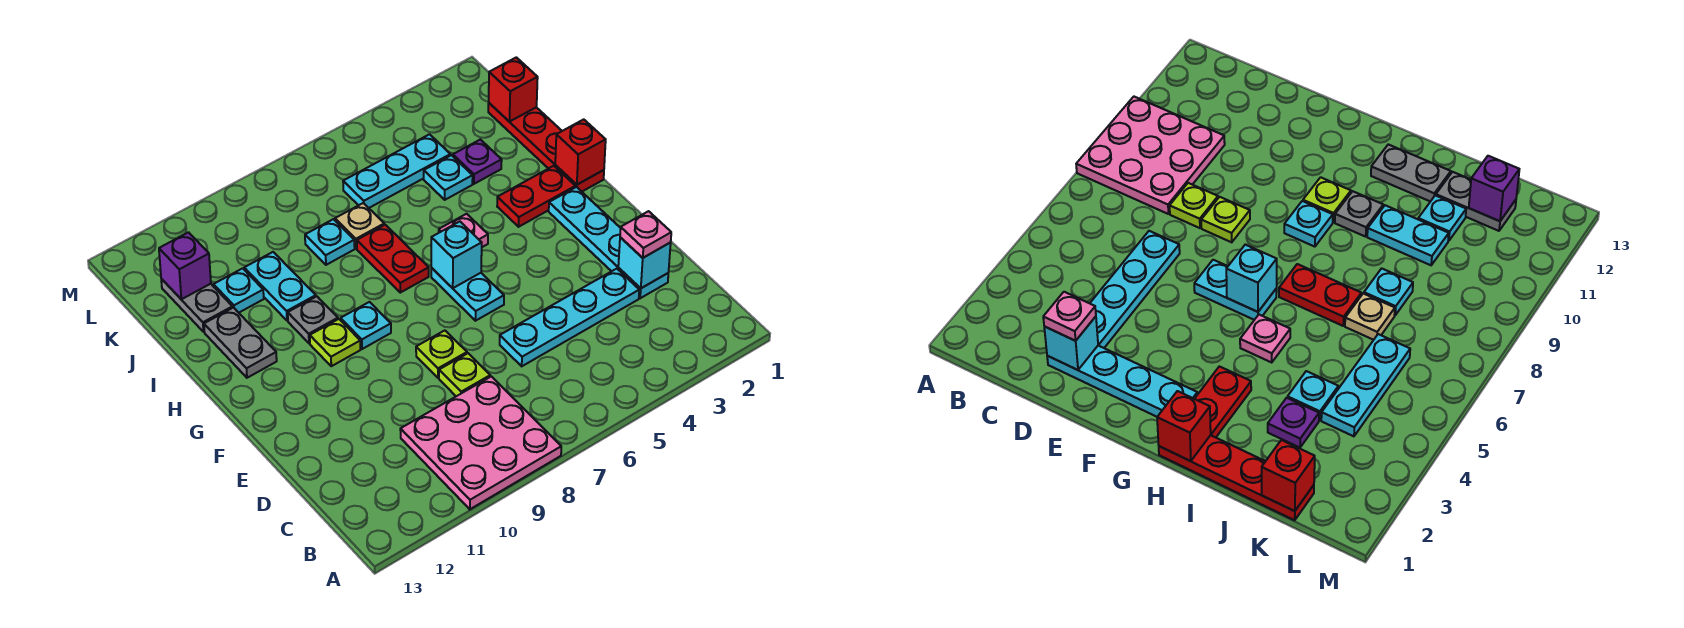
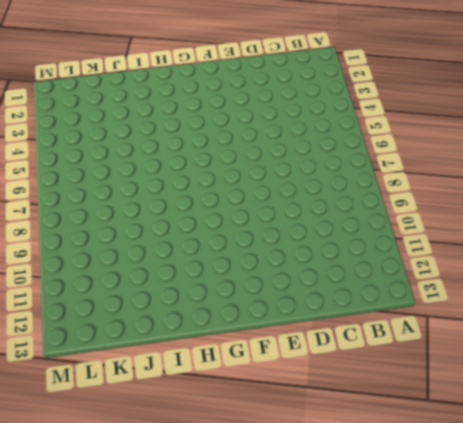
none -> pink plate A8:C10 level 1
none -> cyan plate D2:G2 level 1
none -> cyan plate D3:D6 level 1

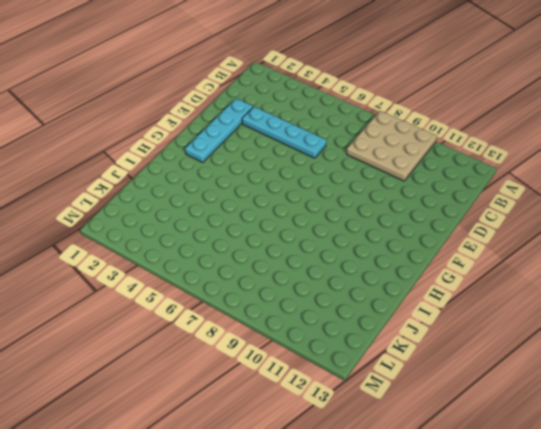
tan plate A8:C10 level 1 -> pink plate A8:C10 level 1
none -> lime plate D8 level 1
none -> lime plate E8 level 1
none -> cyan plate F6:G6 level 1

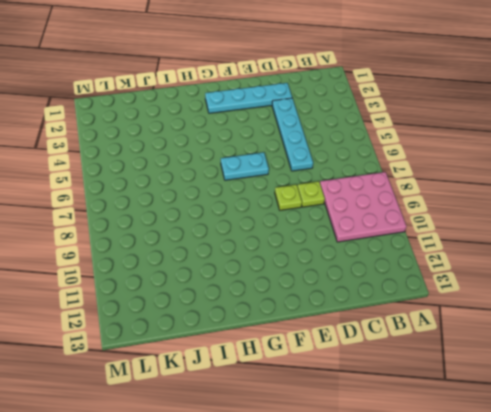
none -> cyan plate G9 level 1
none -> lime plate G10 level 1
none -> red plate H1:K1 level 1

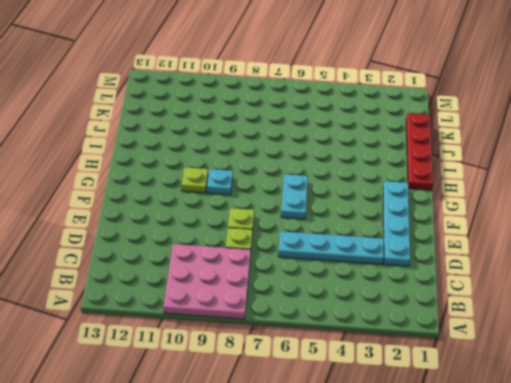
none -> red plate H2:H3 level 1
none -> pink plate H5 level 1
none -> red plate H7:I7 level 1

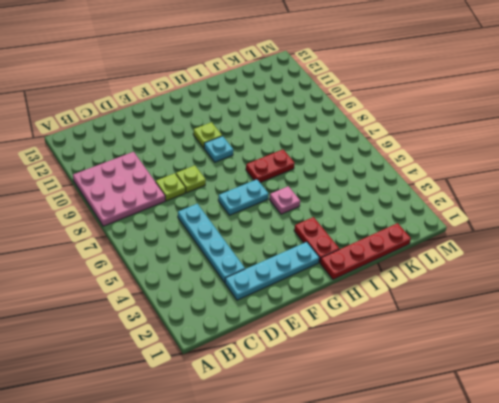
none -> grey plate H10 level 1
none -> grey plate H12:I12 level 1
none -> cyan plate I10:J10 level 1

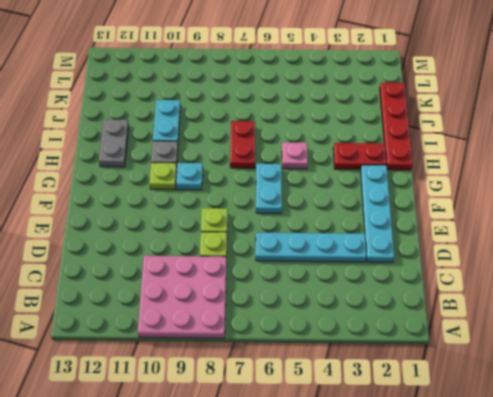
none -> purple plate J3 level 1
none -> cyan plate J4 level 1
none -> tan plate J7 level 1

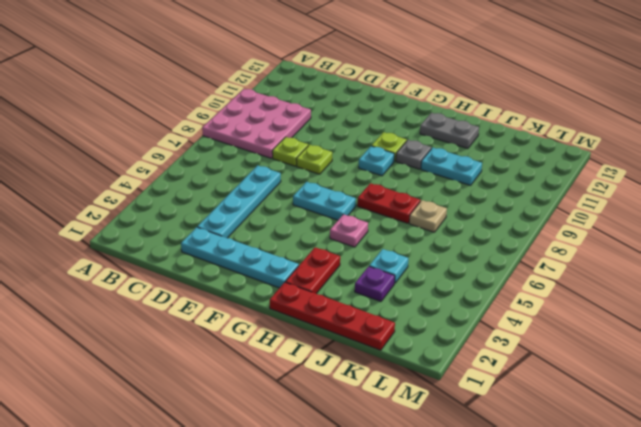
none -> cyan plate J8 level 1
none -> cyan plate J11 level 1
none -> grey plate J12:K12 level 1

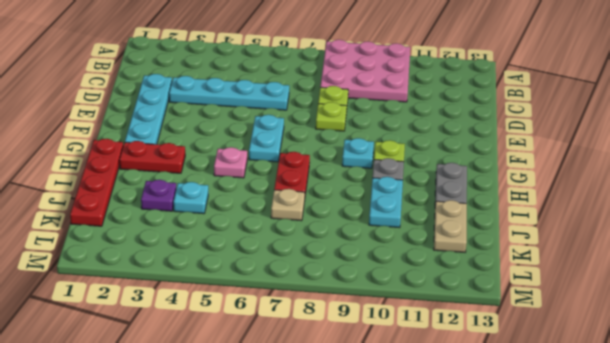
tan plate J12:K12 level 1 -> grey plate J12:K12 level 1
none -> cyan plate J8 level 1
none -> cyan plate J11 level 1
none -> cyan plate K4:K6 level 1

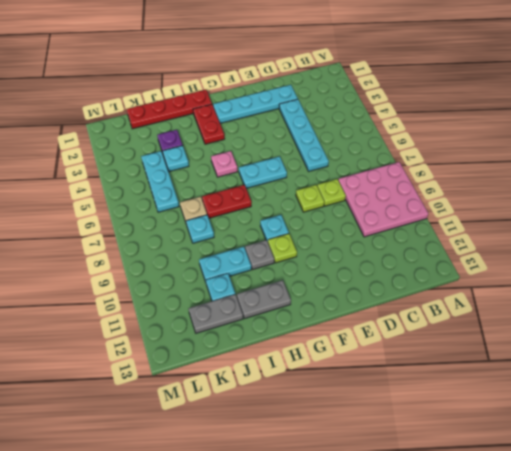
none -> cyan brick D2 level 2
none -> cyan brick G6 level 2
none -> red brick H1 level 2

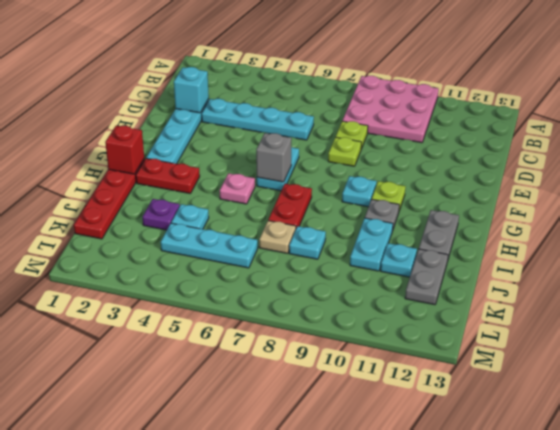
grey brick G6 level 2 -> cyan brick G6 level 2
none -> red brick K1 level 2
none -> purple brick K12 level 2
none -> pink plate D2 level 3

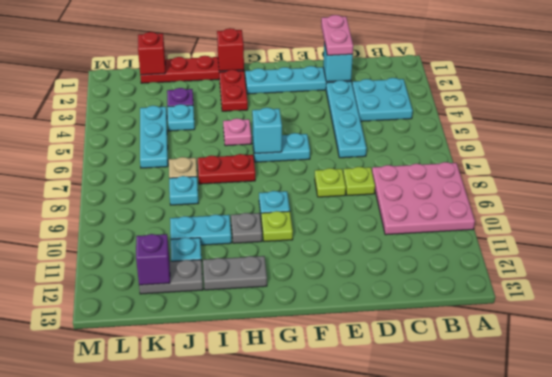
cyan plate B3:C4 level 1 -> none
pink plate D1:D2 level 3 -> pink plate D2 level 3

